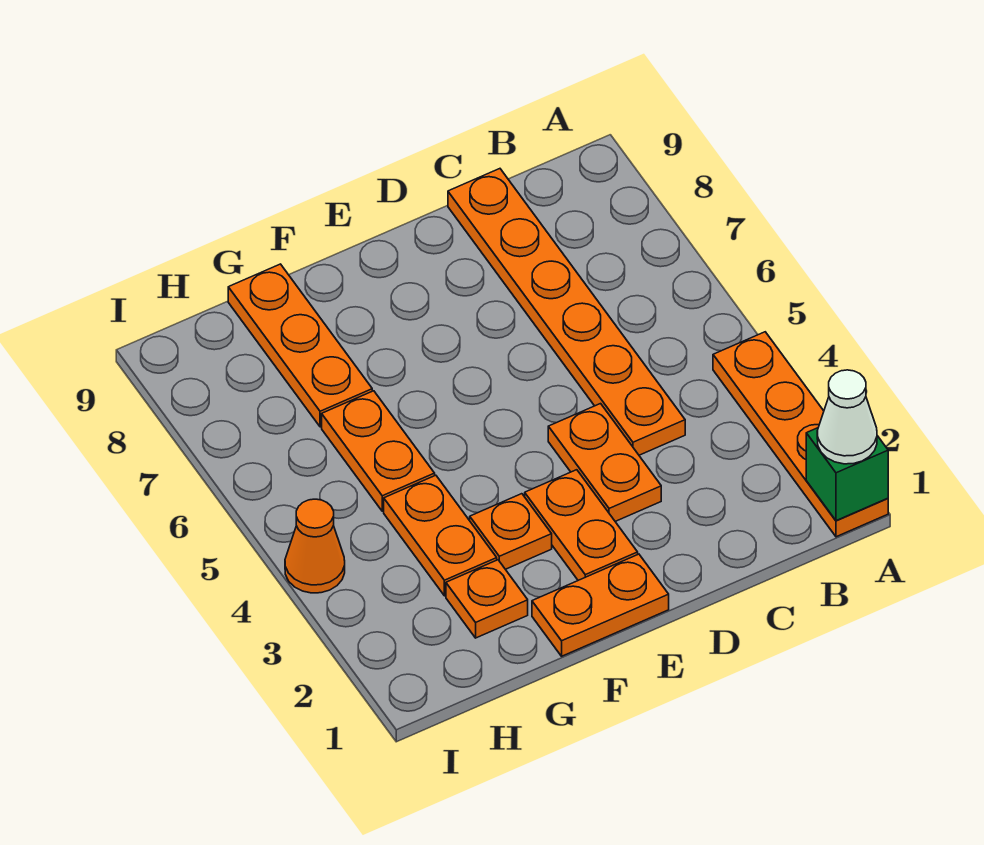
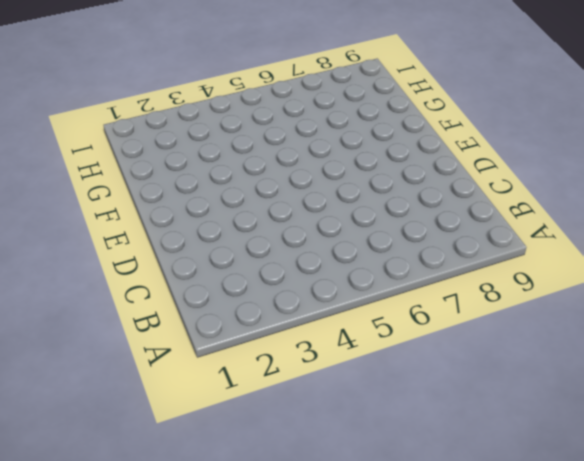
none -> orange plate A1:A4 level 1
none -> orange plate C4:C9 level 1
none -> orange plate D3:D4 level 1

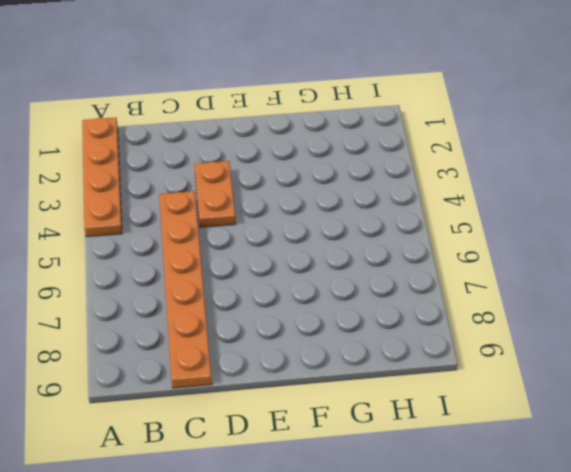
none -> orange plate E1:F1 level 1
none -> orange plate E2:E3 level 1
none -> orange plate F3 level 1

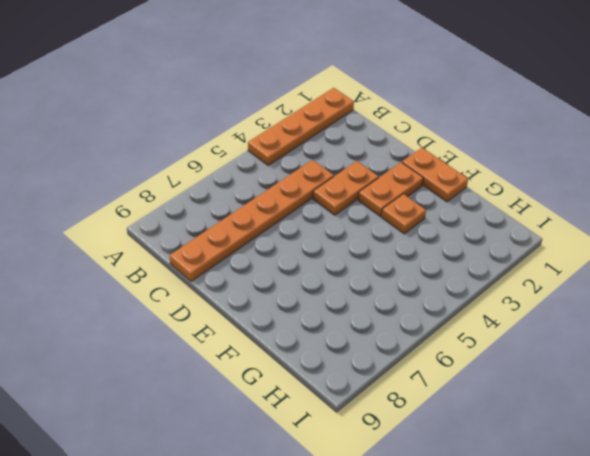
none -> orange plate G2 level 1
none -> orange plate G3:G4 level 1
none -> orange plate G5:G6 level 1

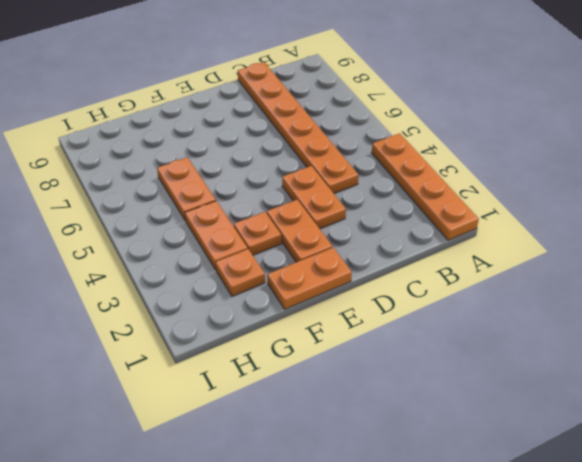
none -> orange plate G7:G9 level 1
none -> orange cone I4 level 1
none -> green brick A1 level 2

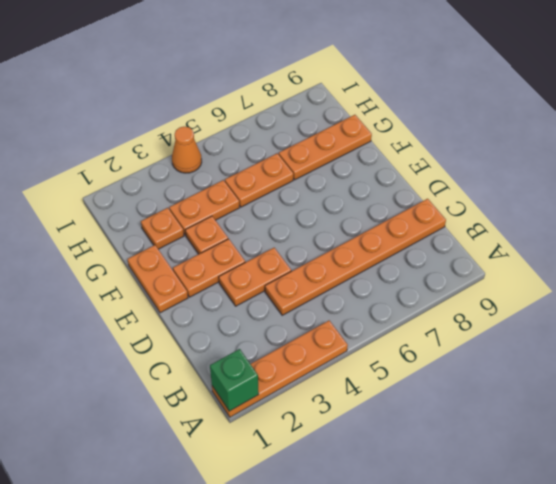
none -> white cone A1 level 3

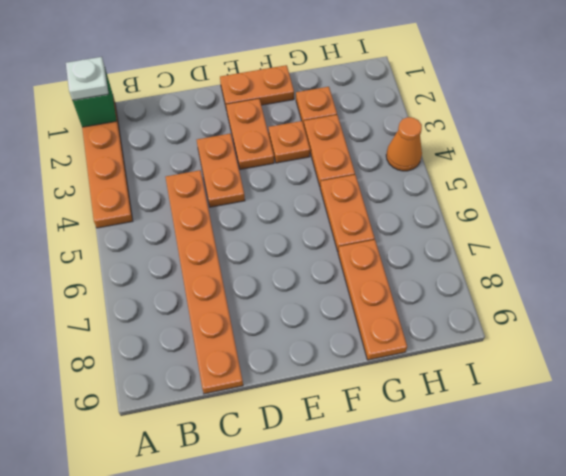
white plate A1 level 3 -> white cone A1 level 3

